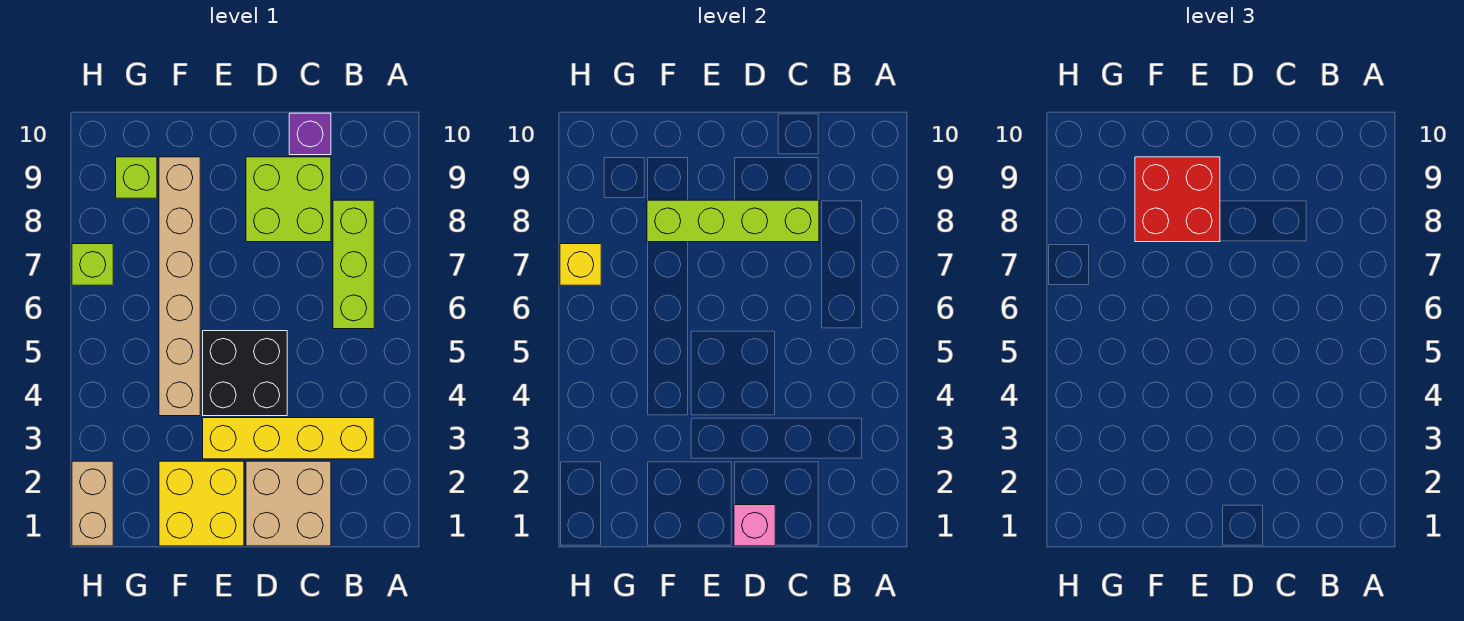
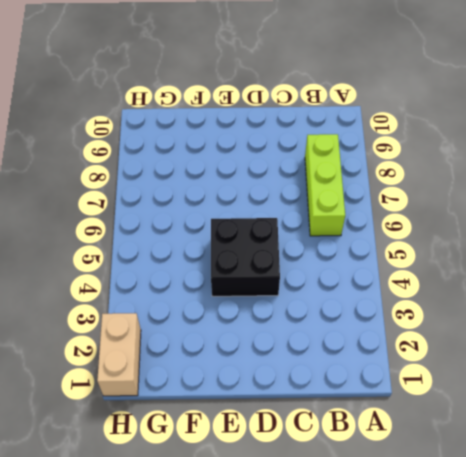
none -> yellow brick B3:E3 level 1
none -> tan brick C1:D2 level 1
none -> lime brick C8:D9 level 1

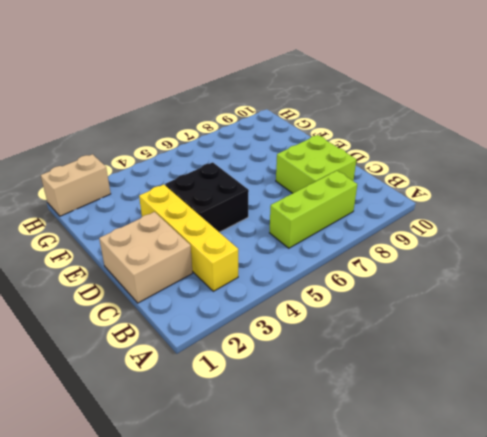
none -> purple brick C10 level 1
none -> yellow brick E1:F2 level 1
none -> tan brick F4:F9 level 1

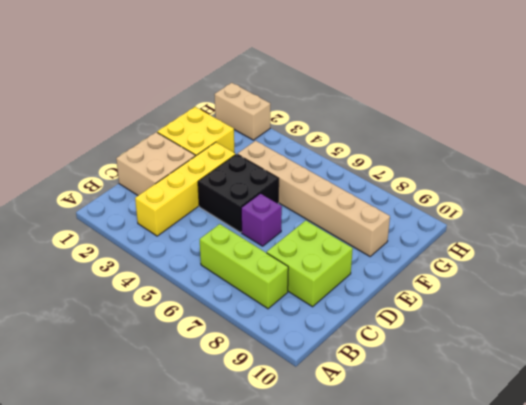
purple brick D6 level 1 -> purple brick C10 level 1
none -> lime brick G9 level 1
none -> lime brick H7 level 1
none -> lime brick C8:F8 level 2

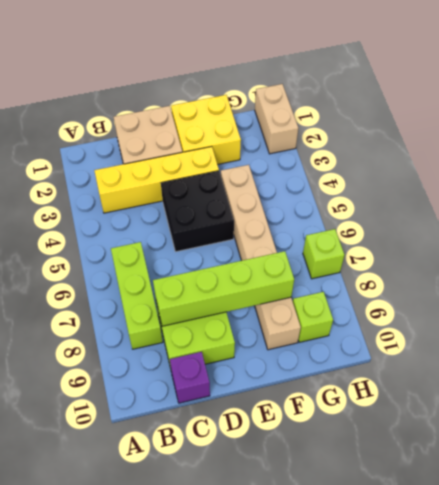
none -> pink brick D1 level 2
none -> yellow brick H7 level 2
none -> red brick E8:F9 level 3

